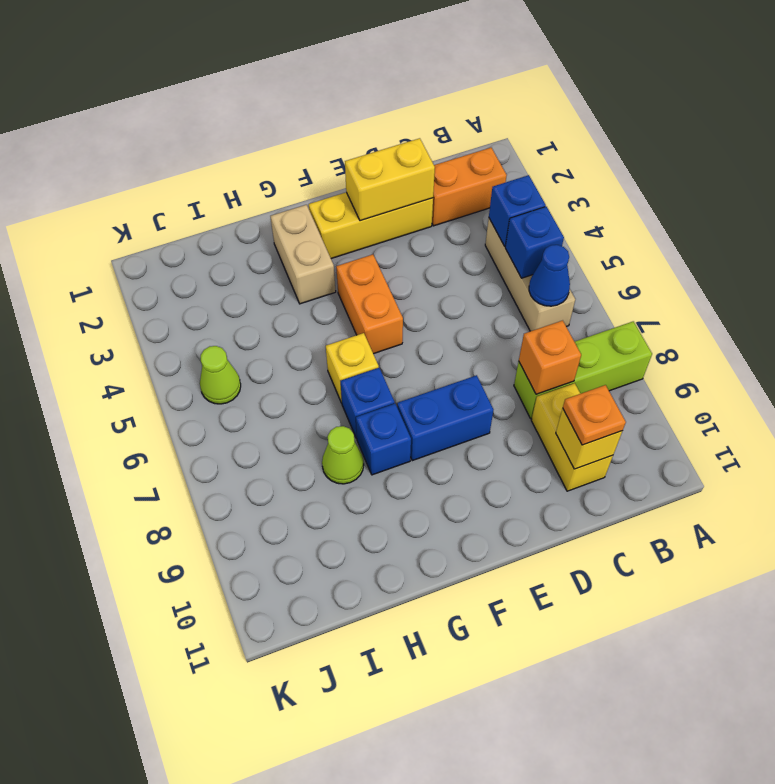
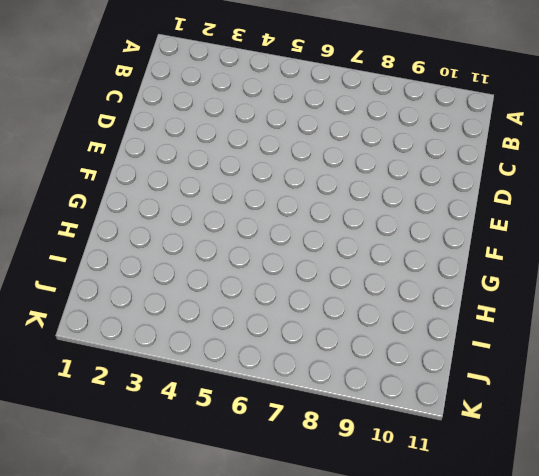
none -> lime brick A8:C8 level 1
none -> orange brick B2:C2 level 1
none -> tan brick B4:B6 level 1

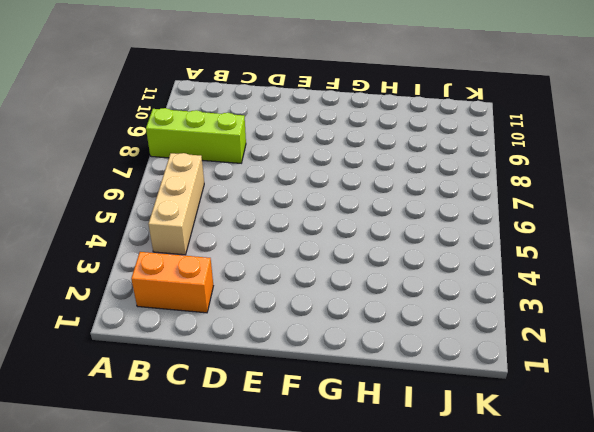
none -> yellow brick C9:C10 level 1
none -> yellow brick D2:F2 level 1
none -> blue brick E8:F8 level 1

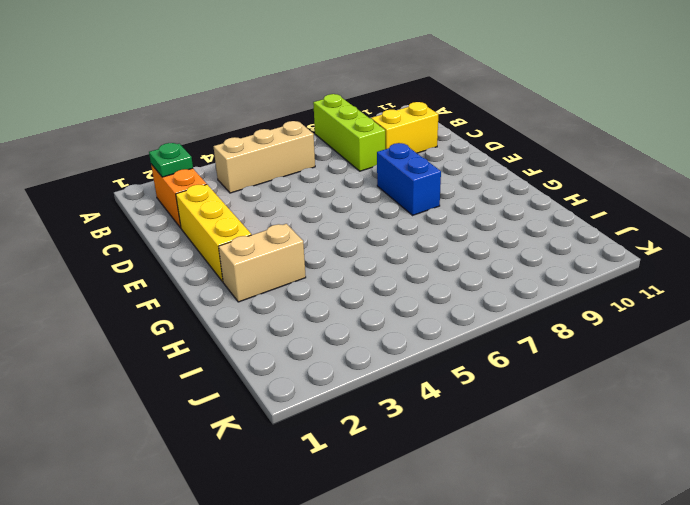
green plate B2 level 2 -> none
none -> orange brick F4:F5 level 1
none -> yellow brick G6 level 1
none -> blue brick G7 level 1

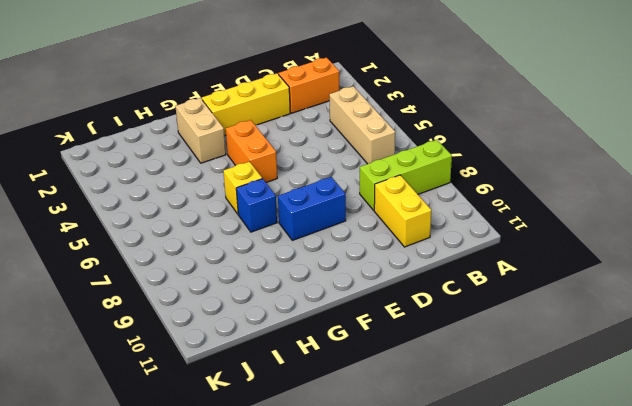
none -> blue brick G8 level 1
none -> lime cone H8 level 1
none -> lime cone J5 level 1

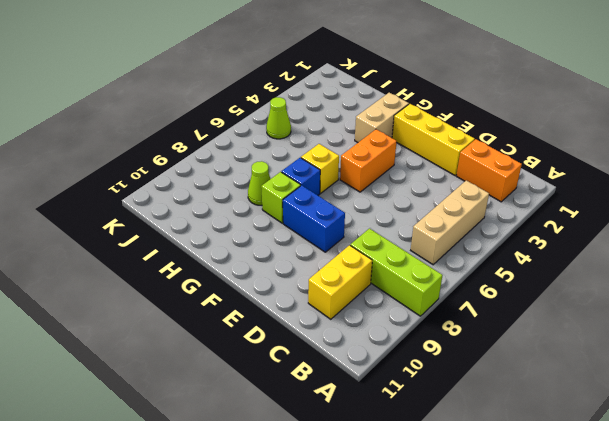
lime brick G8 level 1 -> blue brick G8 level 1
none -> blue brick B4 level 2
none -> blue brick B5 level 2
none -> blue cone B6 level 2

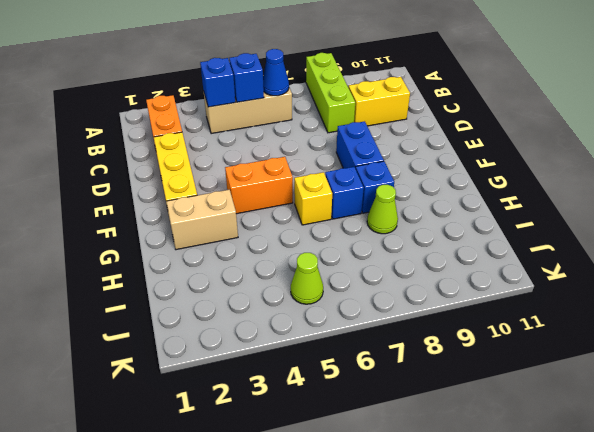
none -> orange brick C8 level 2
none -> yellow brick C10 level 2
none -> yellow brick D2:E2 level 2

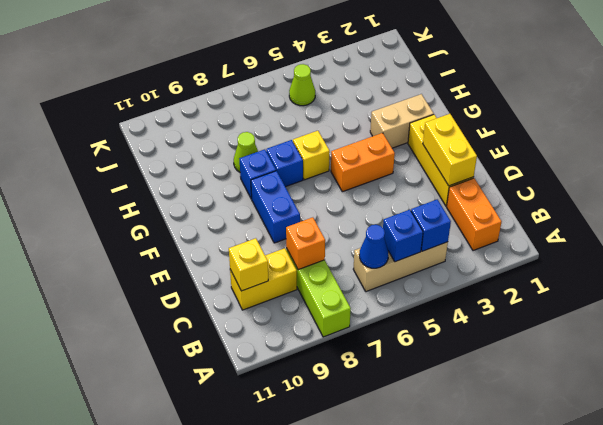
none -> orange plate C10 level 3

